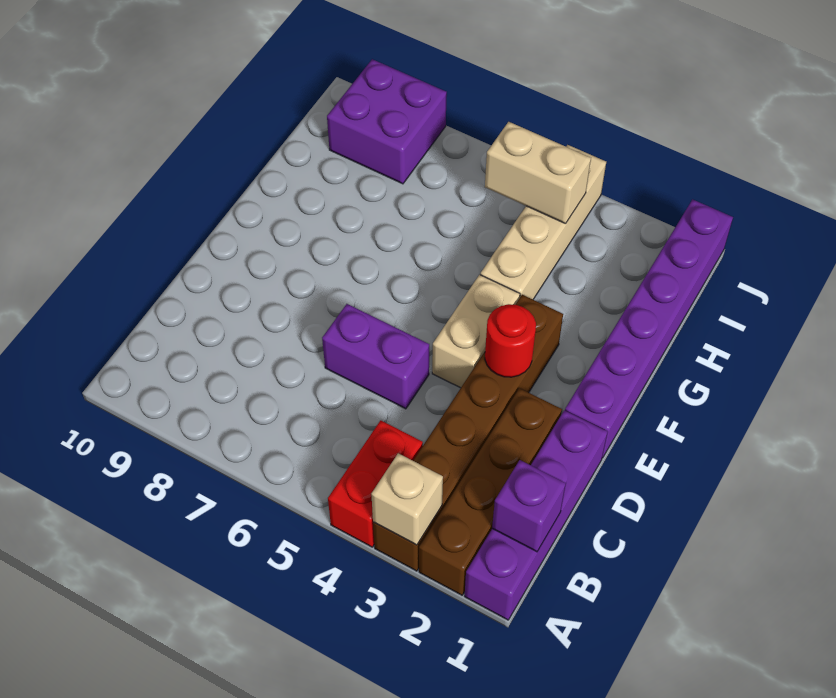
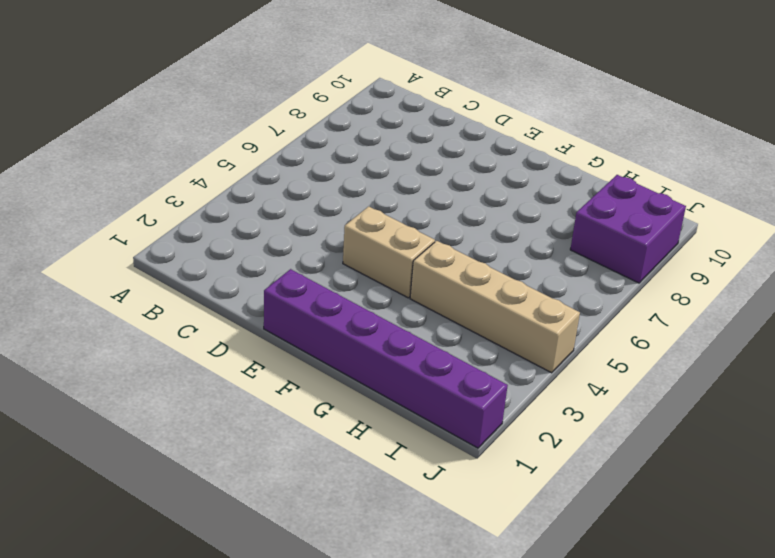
none -> purple brick A1:D1 level 1
none -> brown brick A2:D2 level 1
none -> brown brick A3:F3 level 1

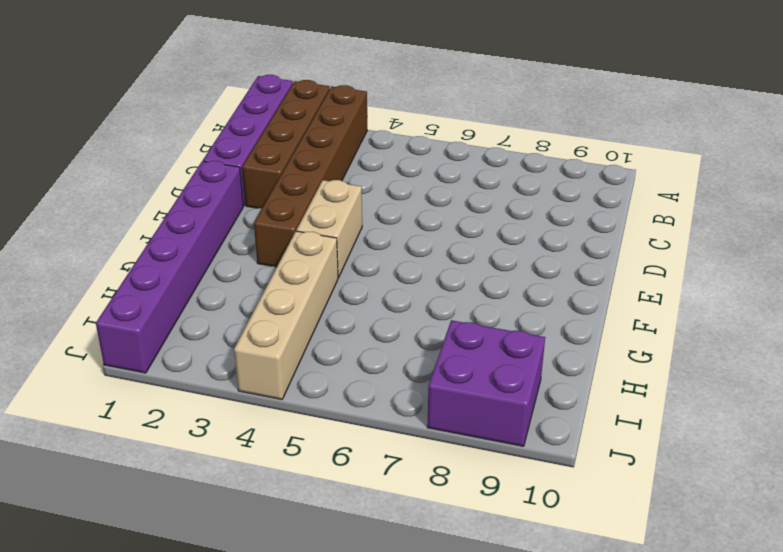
none -> red brick A4:B4 level 1
none -> purple brick D5:D6 level 1
none -> tan brick A3 level 2

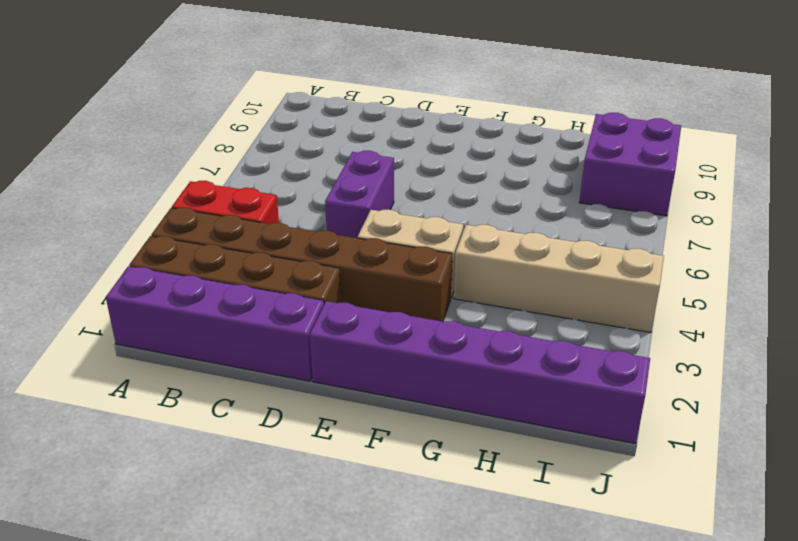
none -> tan brick A3 level 2
none -> purple brick B1 level 2
none -> red round brick E3 level 2

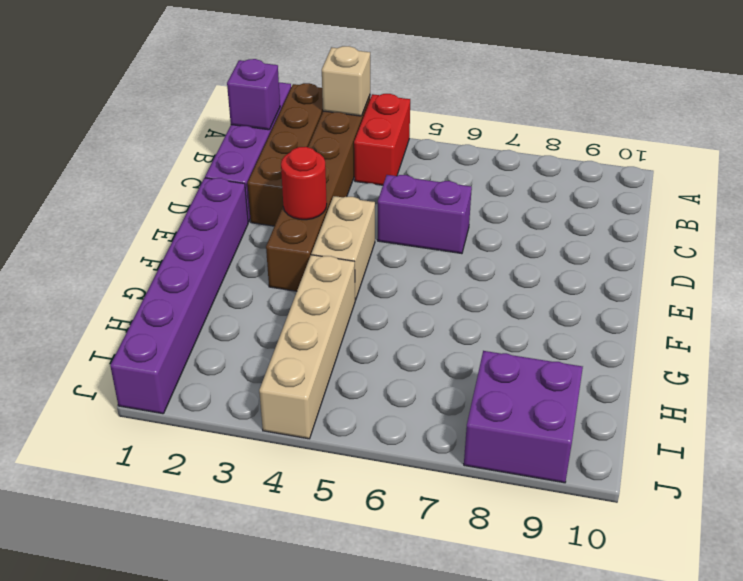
none -> tan brick I4:I5 level 2

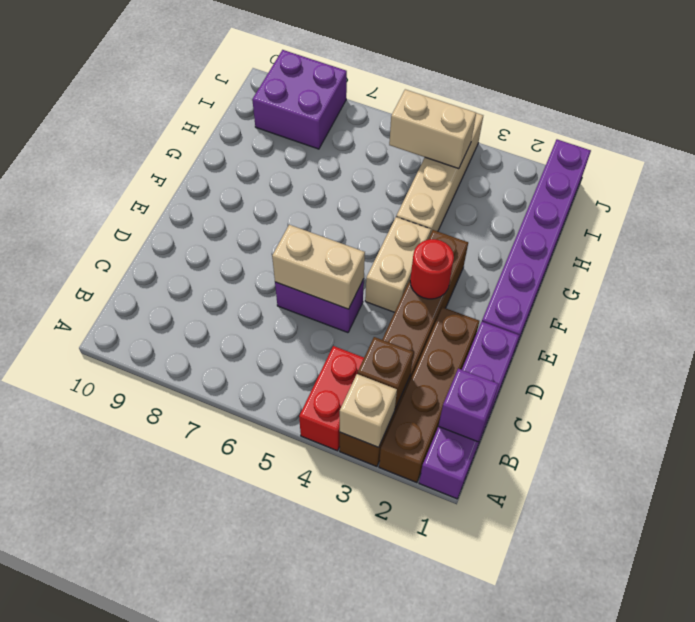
brown brick B3 level 2 -> none
tan brick D5:D6 level 2 -> none

